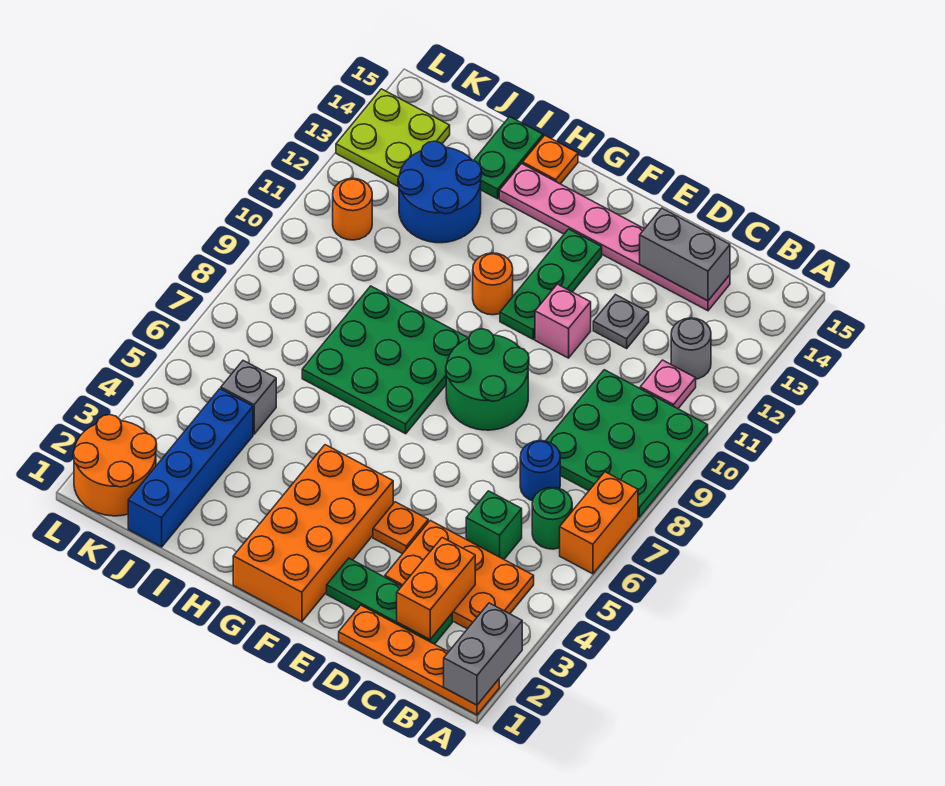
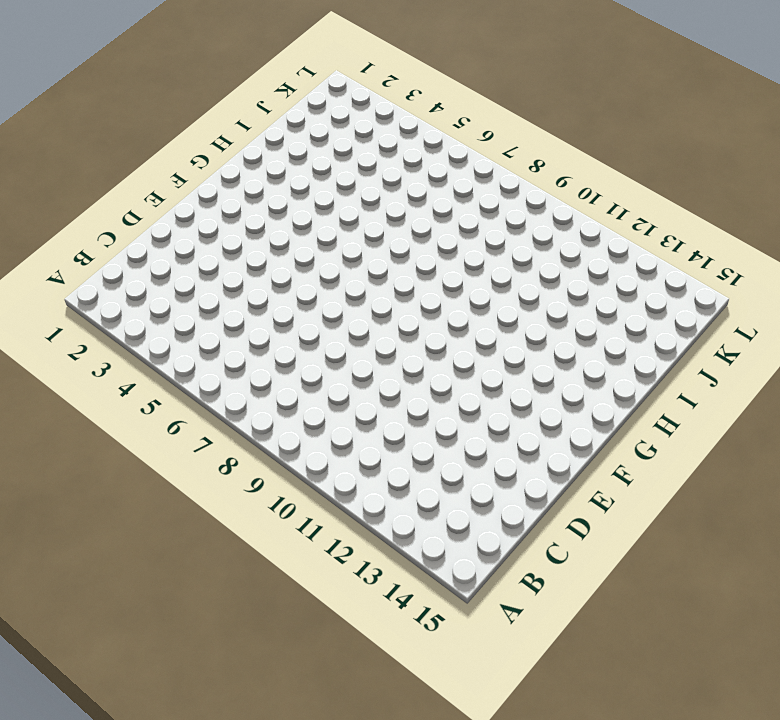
none -> orange plate A1:D1 level 1
none -> orange brick A6:A7 level 1
none -> green plate A8:C10 level 1
none -> orange plate B3:D4 level 1

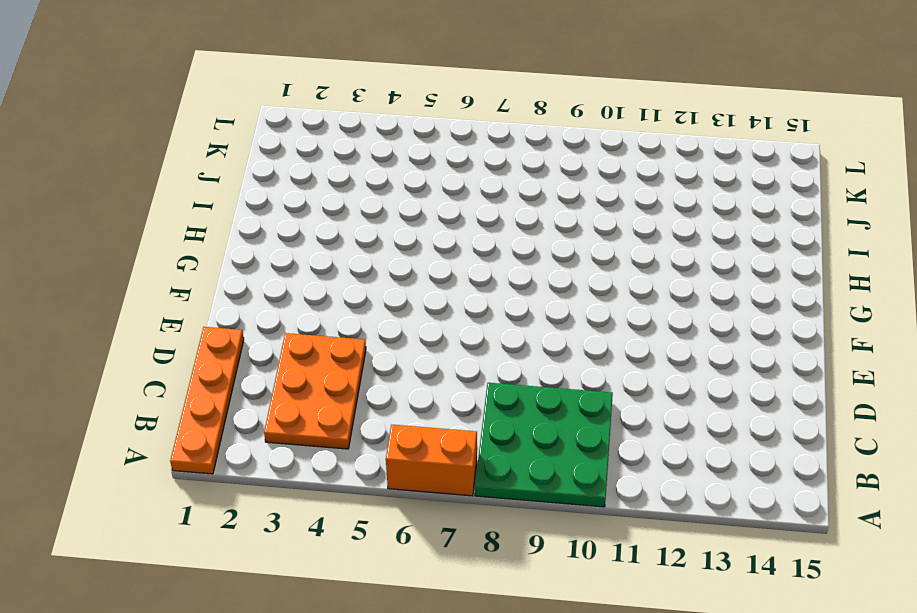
none -> green round brick B6 level 1
none -> pink plate B11 level 1
none -> grey round brick B12 level 1
none -> green plate C2:E2 level 1

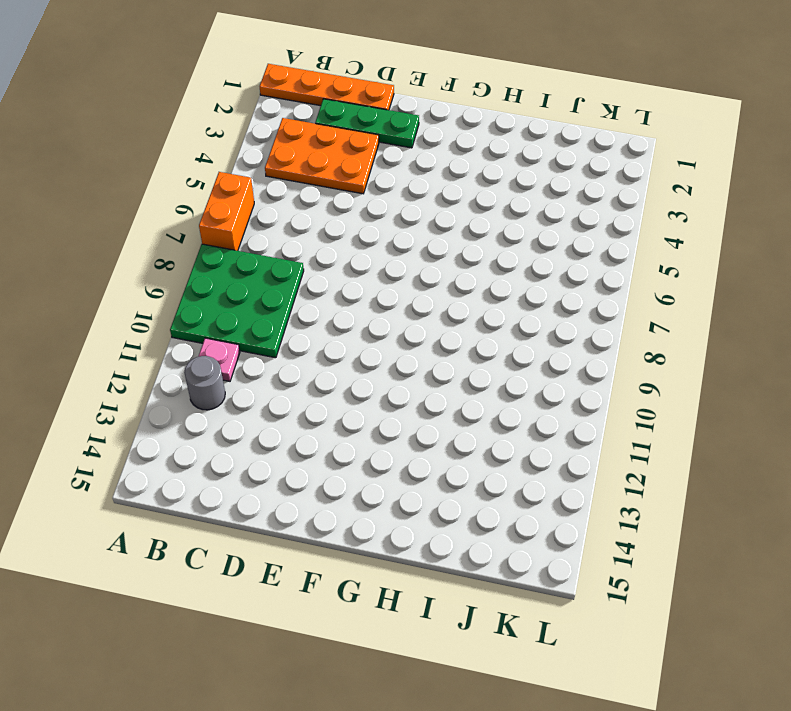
none -> green round brick B6 level 1
none -> green brick C5 level 1
none -> blue round brick C7 level 1
none -> pink plate C14:H14 level 1

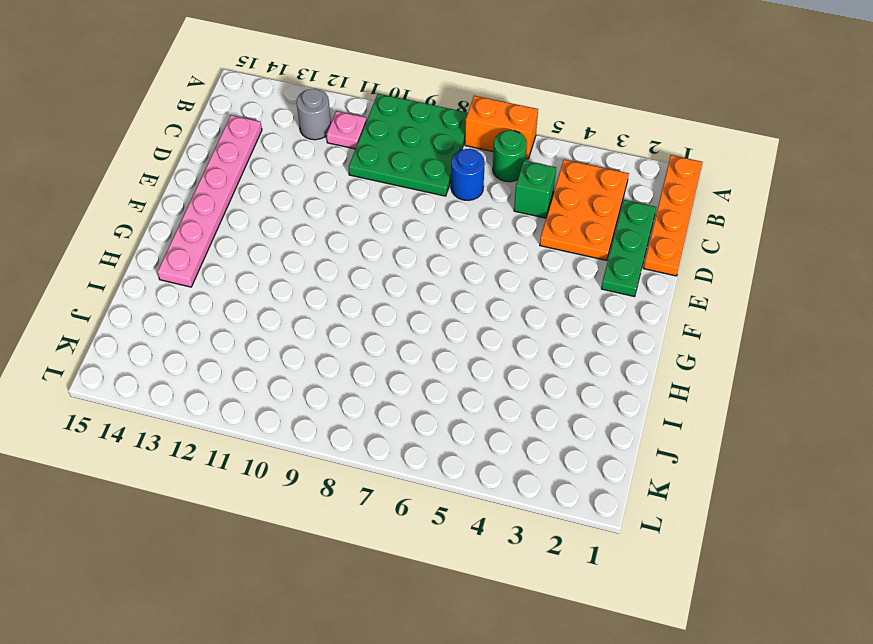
none -> grey plate D12 level 1
none -> orange plate E4 level 1
none -> green round brick E8:F9 level 1
none -> pink brick E11 level 1

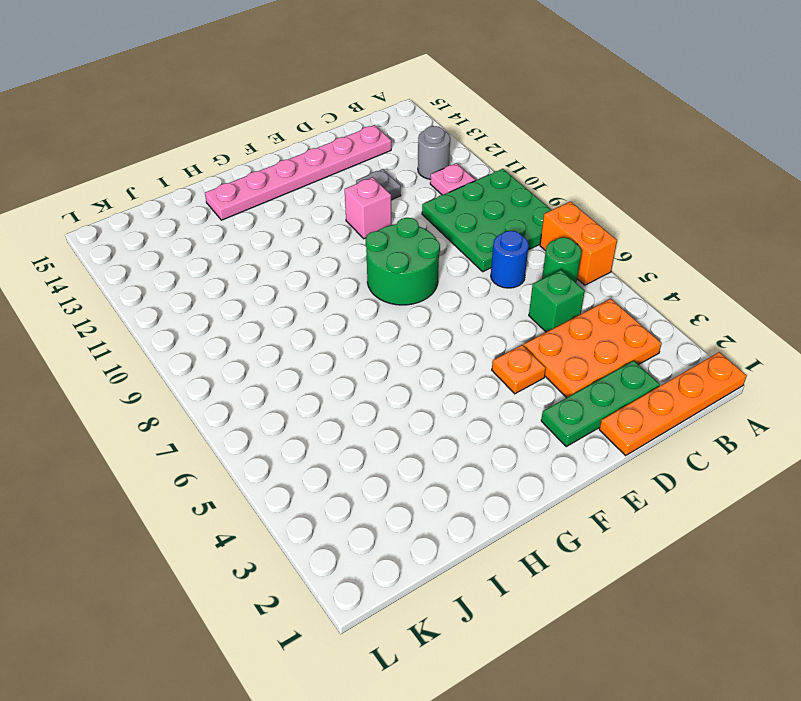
none -> orange brick F1:G4 level 1
none -> green plate F11:F13 level 1
none -> green plate G7:I9 level 1
none -> orange round brick G11 level 1

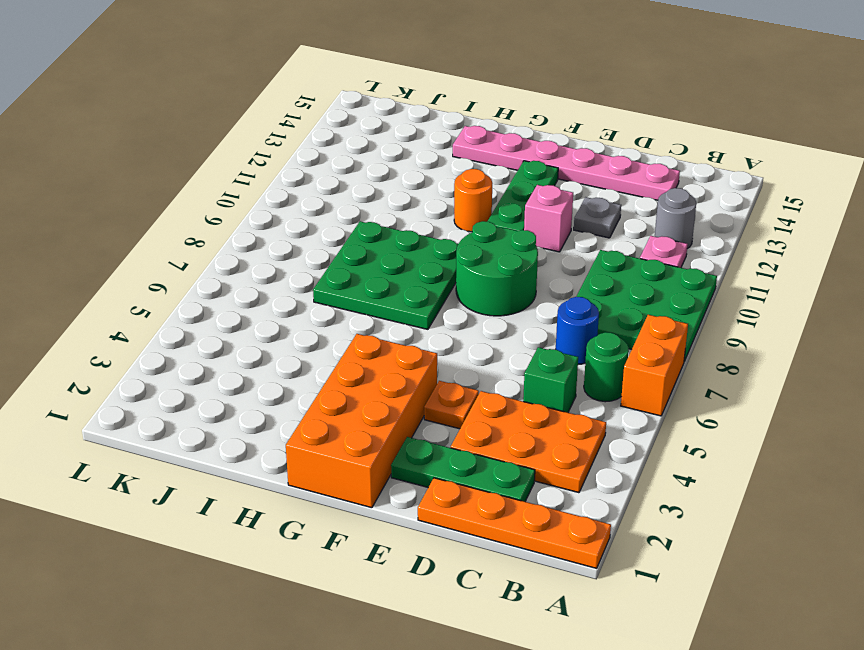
none -> orange plate H15 level 1
none -> blue round brick I12:J13 level 1
none -> green plate I14:I15 level 1
none -> blue brick J1:J4 level 1

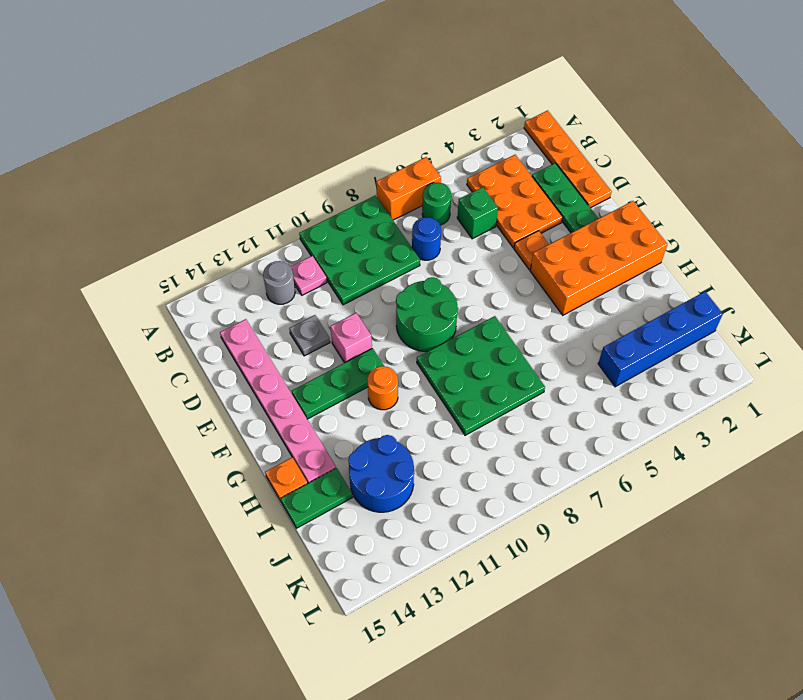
none -> grey brick J5 level 1
none -> orange round brick K1:L2 level 1
none -> orange round brick K11 level 1
none -> lime plate K13:L14 level 1

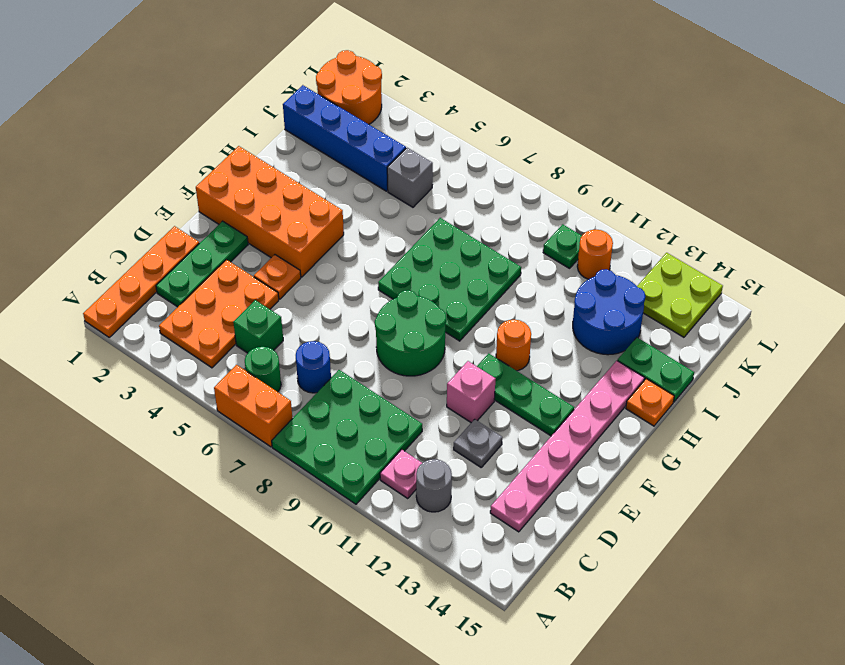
green plate K10 level 1 -> none
none -> grey brick A1:A2 level 2
none -> orange brick C2:C3 level 2
none -> grey brick C14:D14 level 2

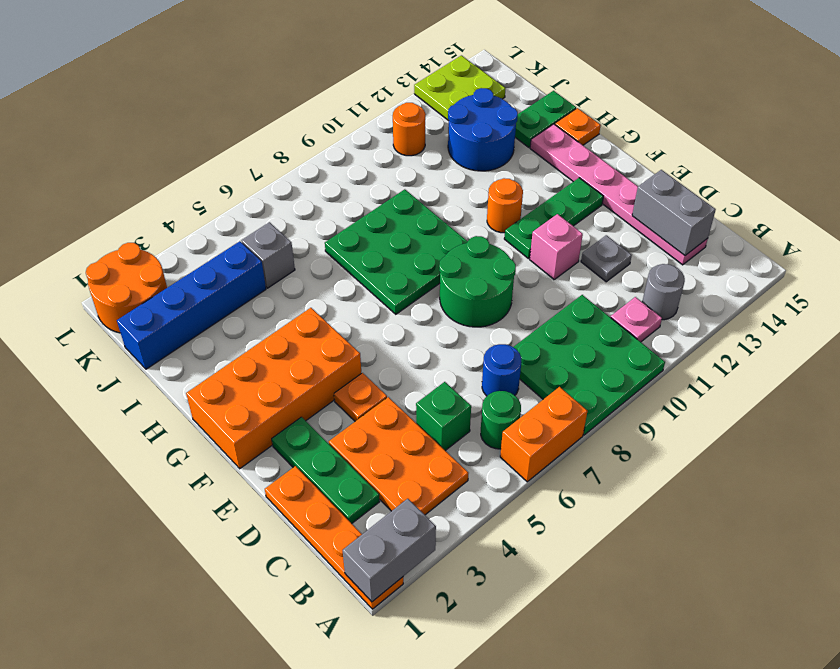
none -> orange brick C2:C3 level 2

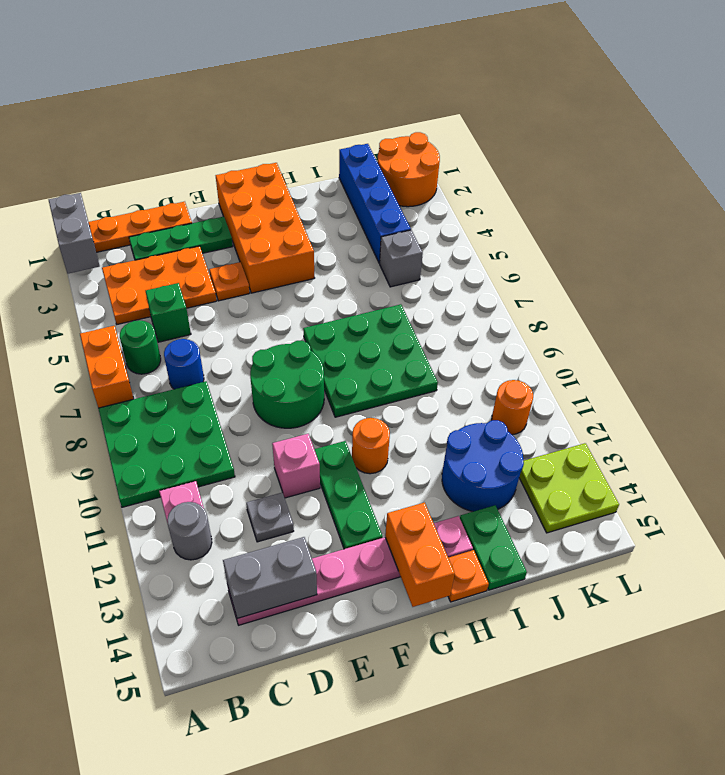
orange brick G14:G15 level 2 -> orange brick C2:C3 level 2

